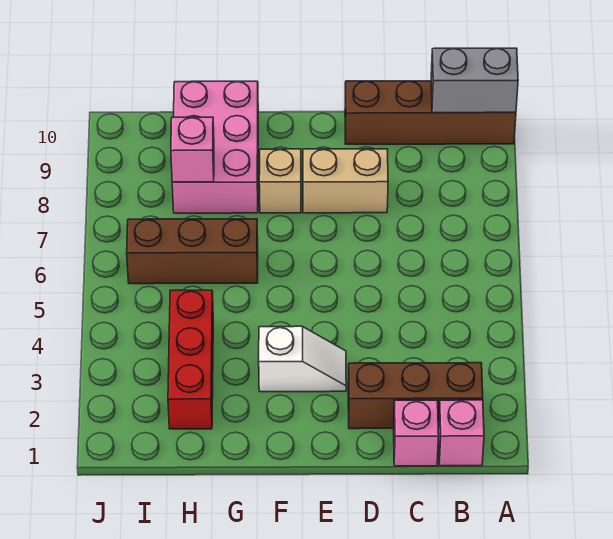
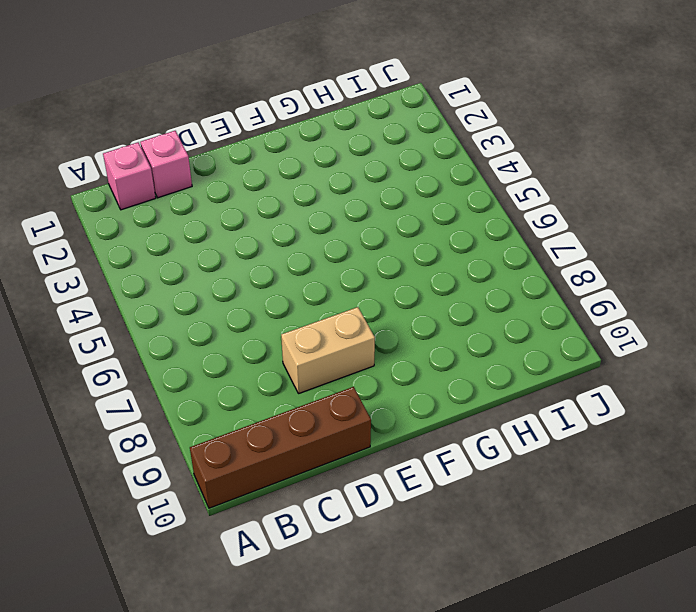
none -> brown brick B2:D2 level 1
none -> white slope E3:F3 level 1 top F
none -> tan brick F8 level 1

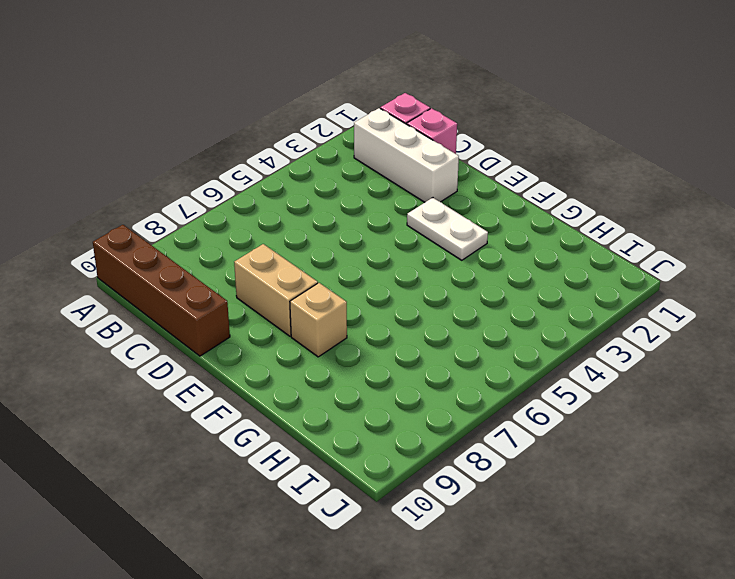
white brick B2:D2 level 1 -> brown brick B2:D2 level 1
white plate E3:F3 level 1 -> white slope E3:F3 level 1 top F
none -> brown brick G6:I6 level 1
none -> pink brick G8:H10 level 1
none -> red brick H2:H4 level 1

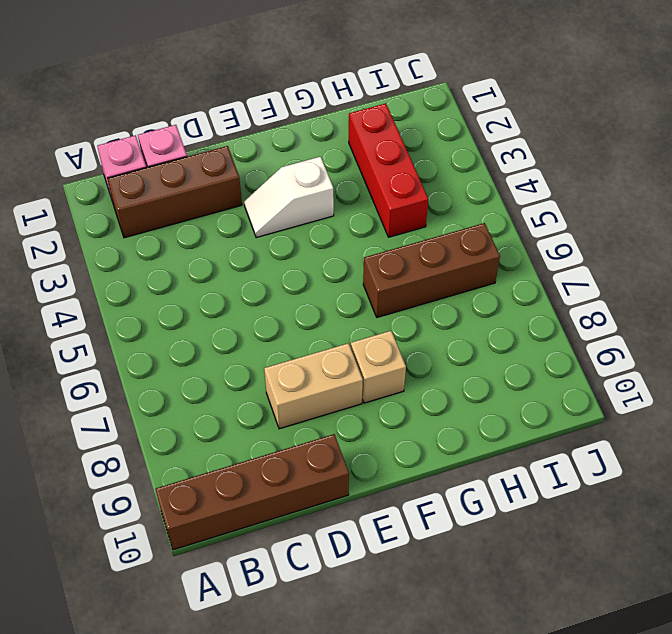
none -> pink brick G8:H10 level 1
none -> grey brick A10:B10 level 2
none -> pink brick H8 level 2

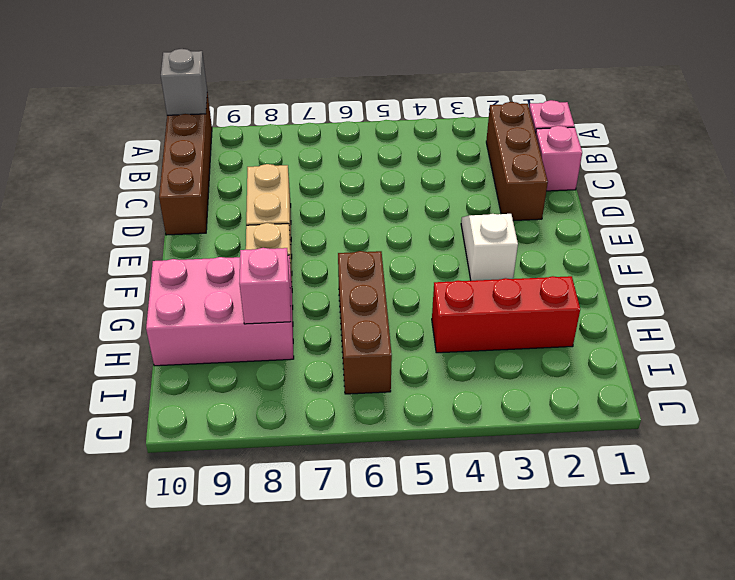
grey brick A10 level 2 -> grey brick A10:B10 level 2

